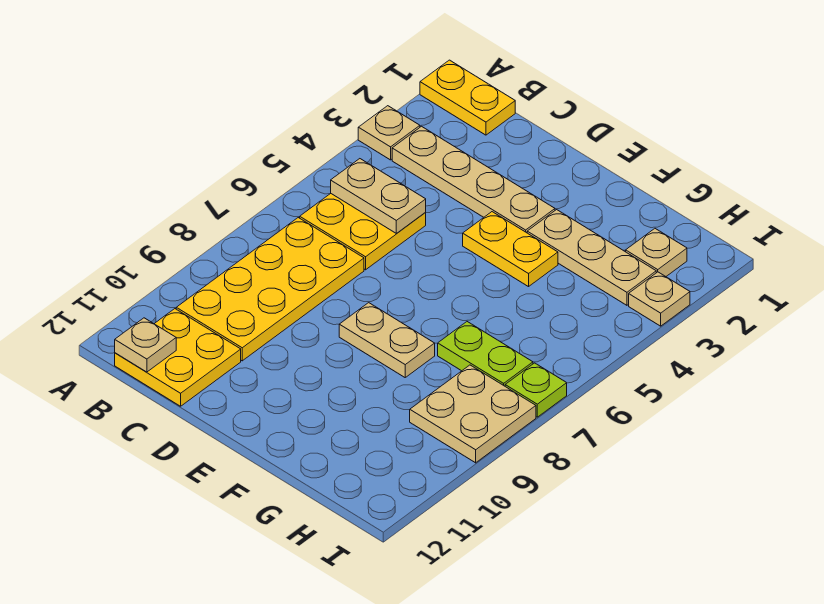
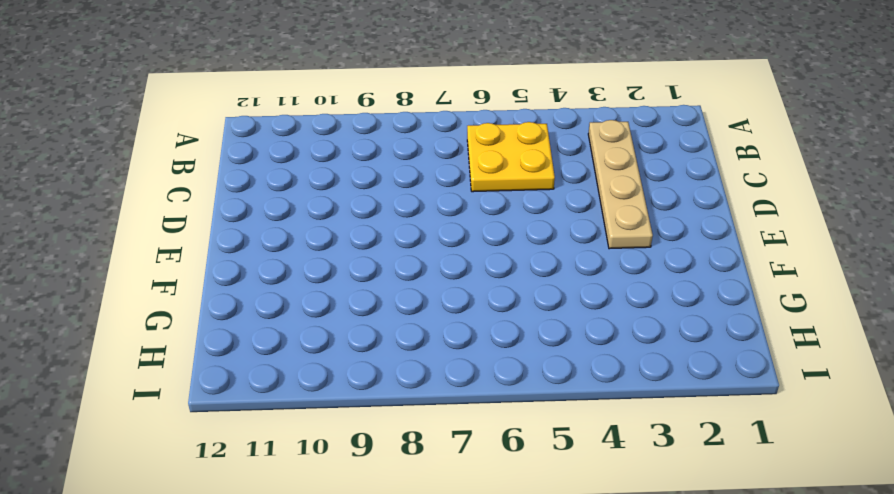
none -> yellow plate A1:B1 level 1
none -> tan plate A3 level 1
none -> yellow plate B7:C10 level 1

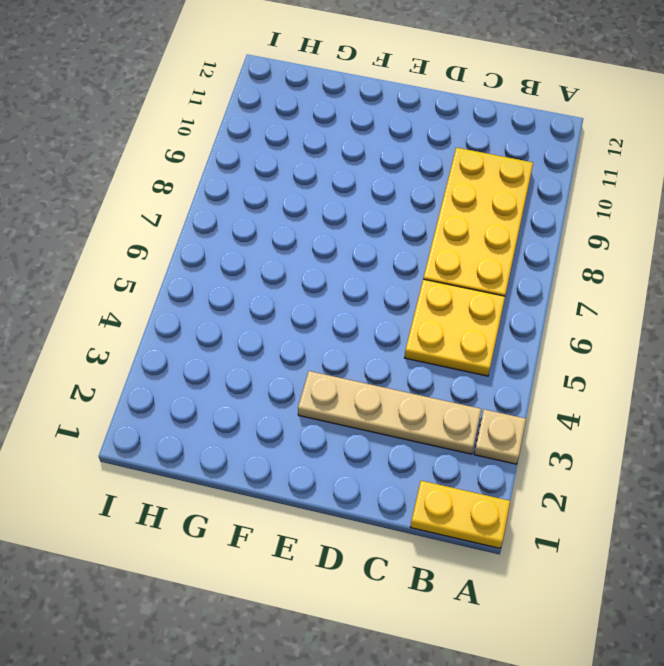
none -> yellow plate B11:C12 level 1
none -> yellow plate E4:F4 level 1
none -> tan plate E8:F8 level 1

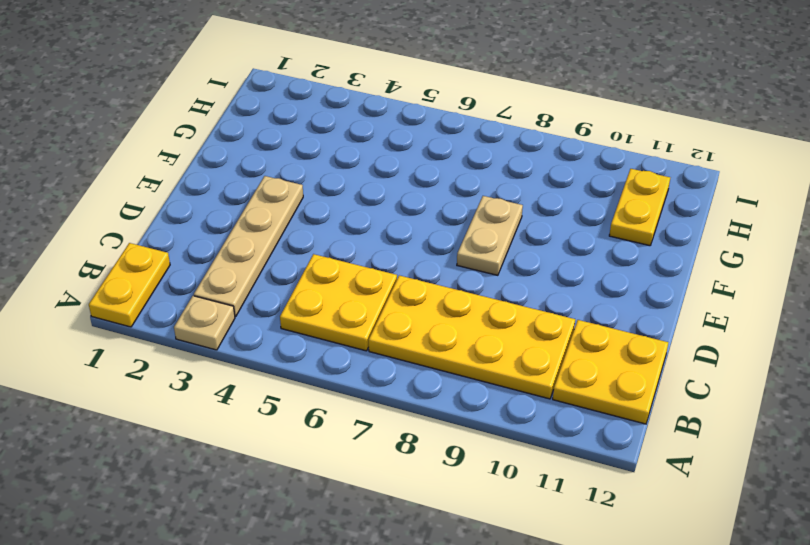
yellow plate G11:H11 level 1 -> yellow plate E4:F4 level 1
none -> tan plate F3:H3 level 1
none -> lime plate G7:H7 level 1
none -> tan plate H2 level 1

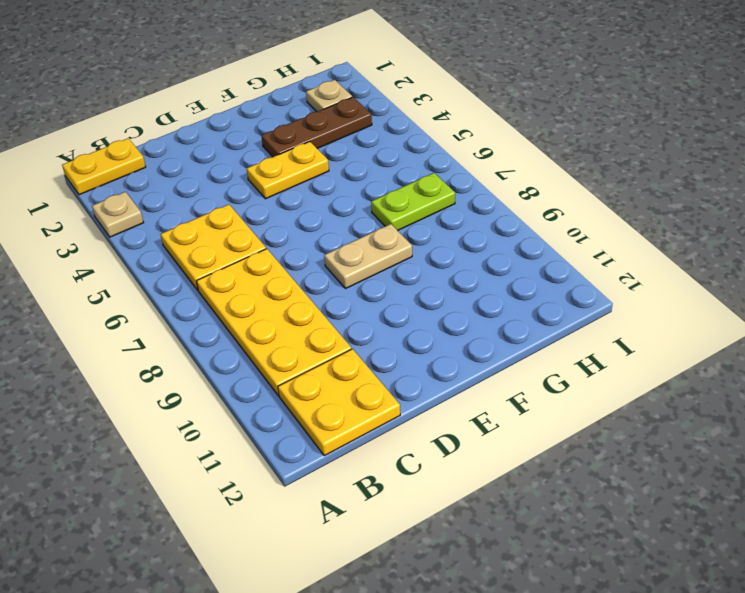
brown plate F3:H3 level 1 -> tan plate F3:H3 level 1
none -> tan plate B3:E3 level 1
none -> tan plate H8:I9 level 1
none -> tan plate I3 level 1

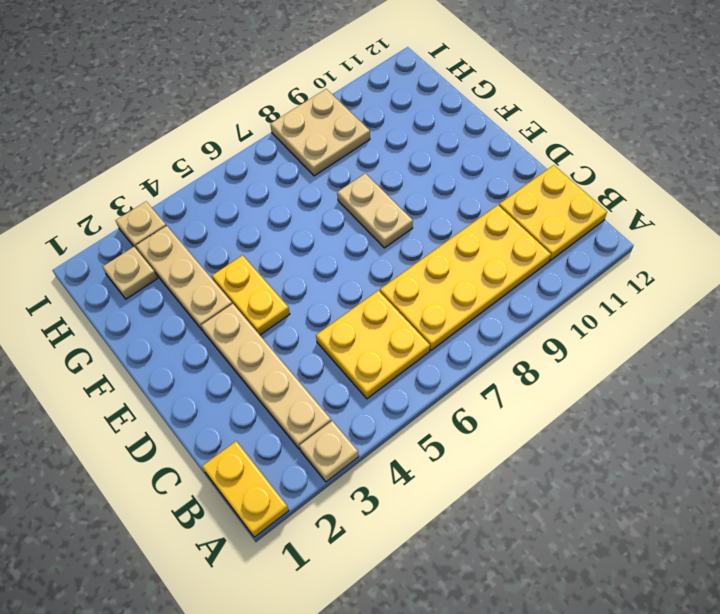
none -> lime plate G7:H7 level 1
none -> lime plate I7 level 1
none -> tan plate B5:C5 level 2

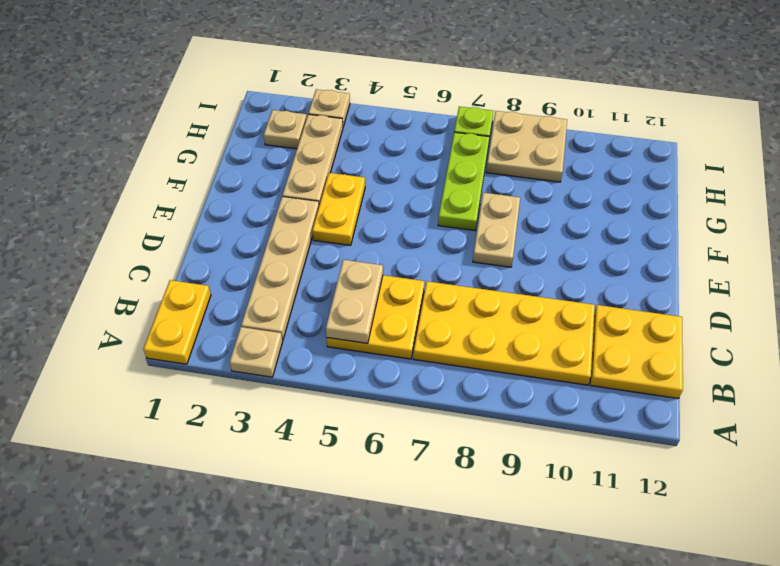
lime plate F7:H7 level 1 -> lime plate G7:H7 level 1
none -> tan plate B12 level 2

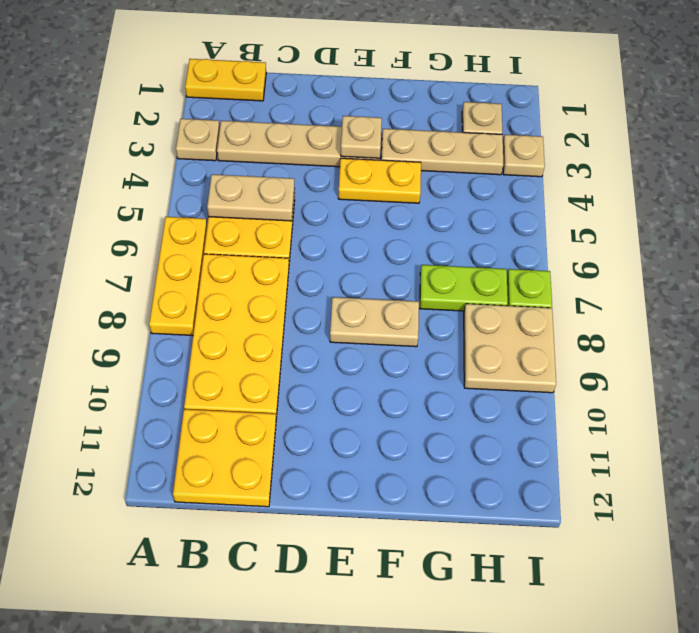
yellow plate A6:A8 level 1 -> none
tan plate E3 level 2 -> tan plate B12 level 2

